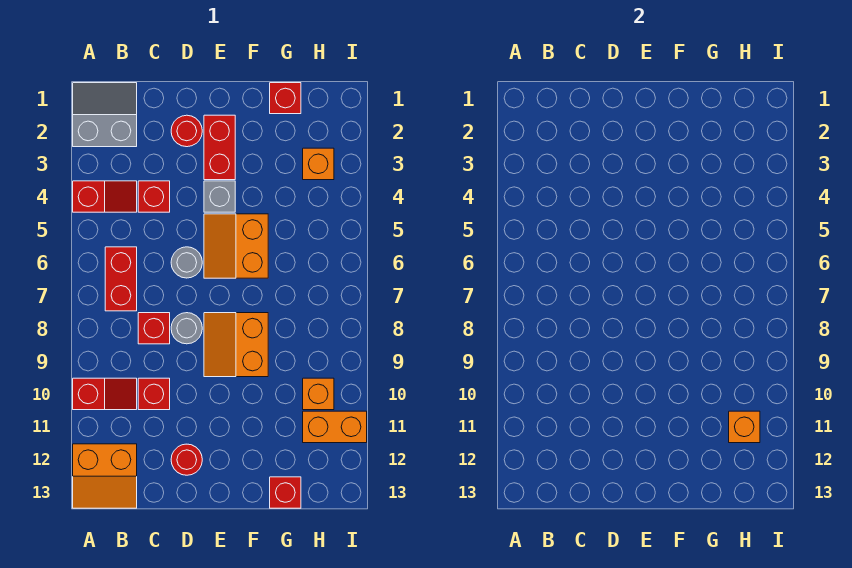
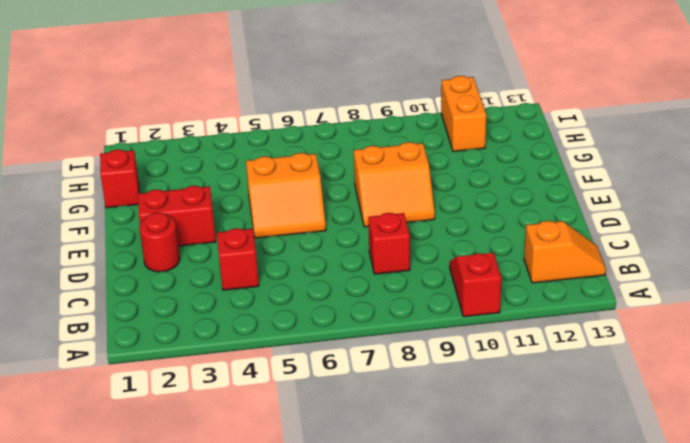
orange slope B12:B13 level 1 top 12 -> orange slope A12:B13 level 1 top 12
none -> grey slope A1:B2 level 1 top 2
none -> red slope A4:B4 level 1 top A
none -> red brick B6:B7 level 1

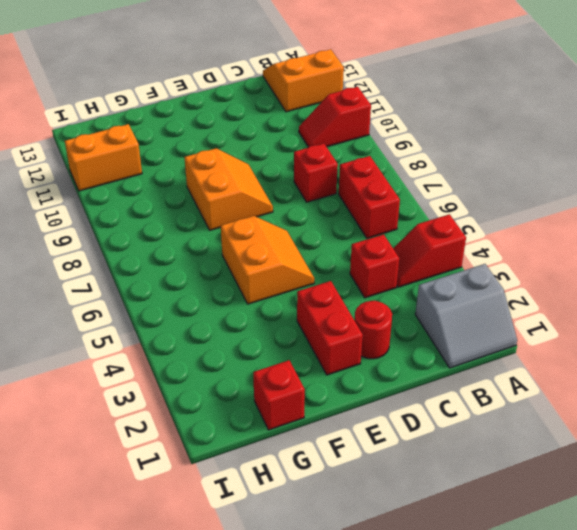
none -> red brick C10 level 1
none -> grey round brick D6 level 1
none -> grey round brick D8 level 1

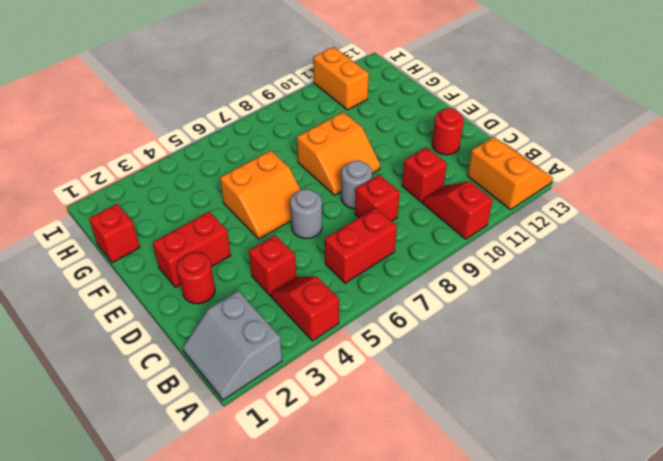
none -> grey brick E4 level 1
none -> red brick G13 level 1
none -> orange brick H3 level 1

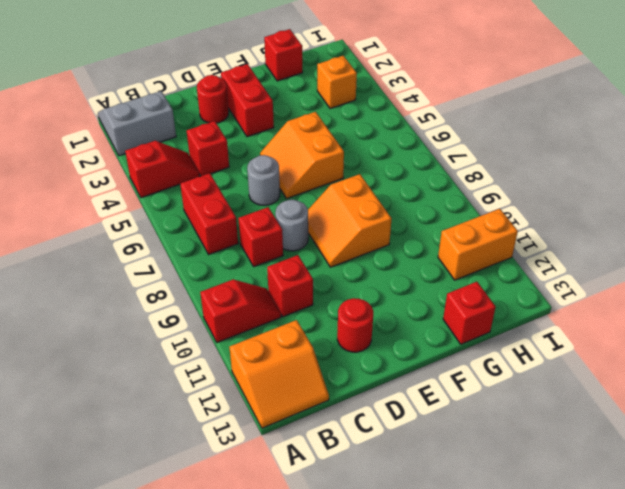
none -> grey brick E4 level 1
none -> orange brick H10 level 1
none -> orange brick H11 level 2

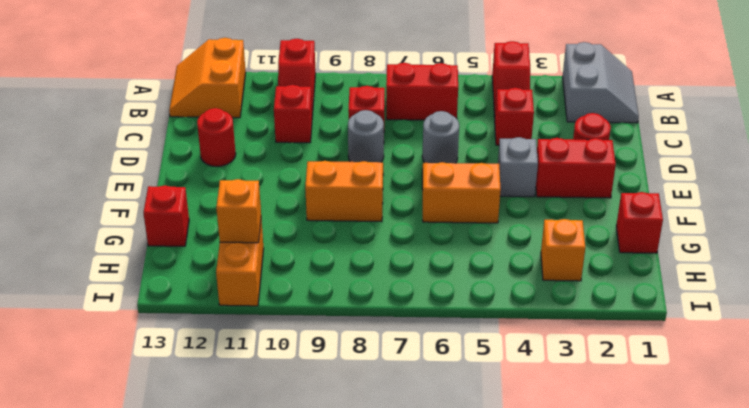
none -> orange brick H10 level 1

